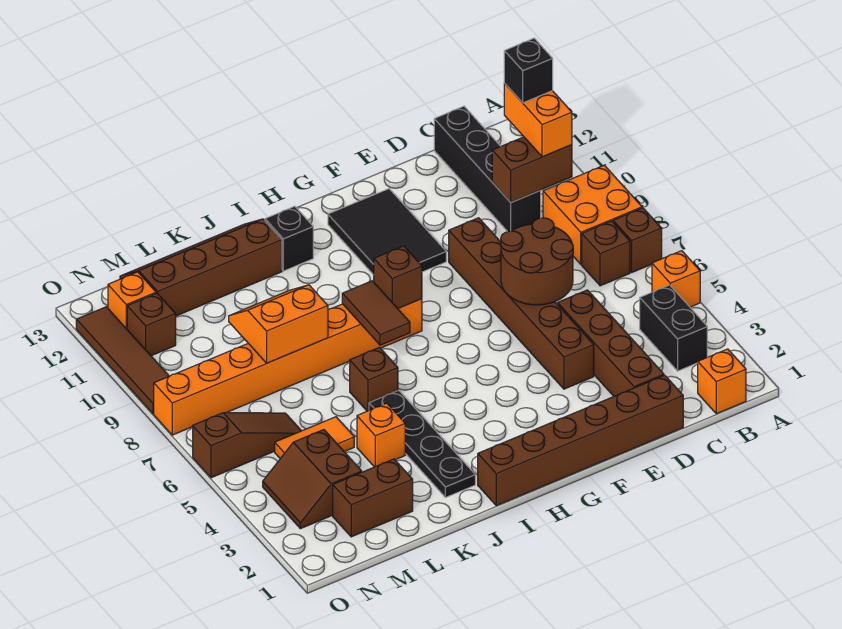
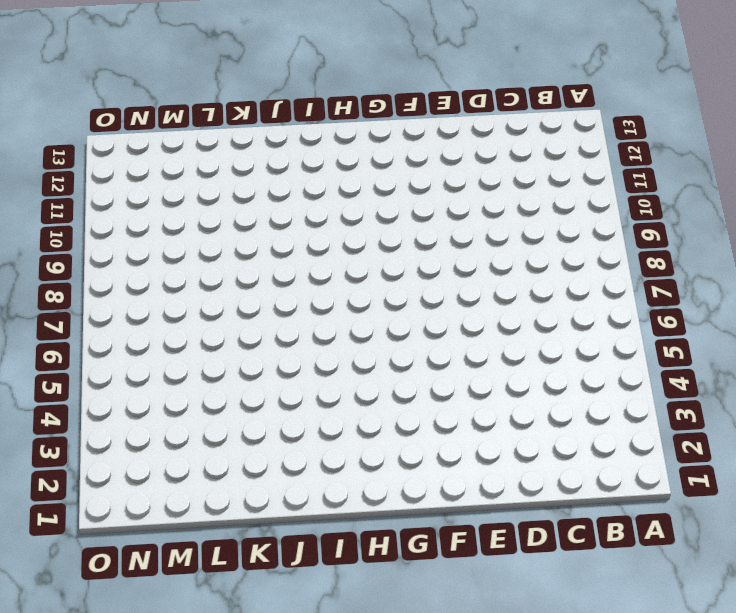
none -> orange brick A5 level 1
none -> brown brick A7 level 1
none -> orange brick A8:B9 level 1
none -> orange brick B1 level 1

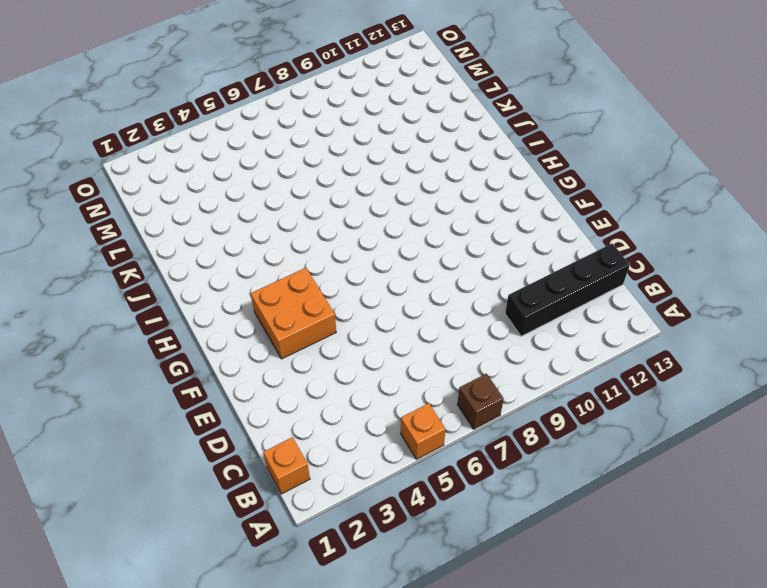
orange brick F3:G4 level 1 -> orange brick A8:B9 level 1
none -> black brick B3:B4 level 1
none -> brown brick B7 level 1
none -> brown brick D1:I1 level 1
none -> brown brick D2:D5 level 1

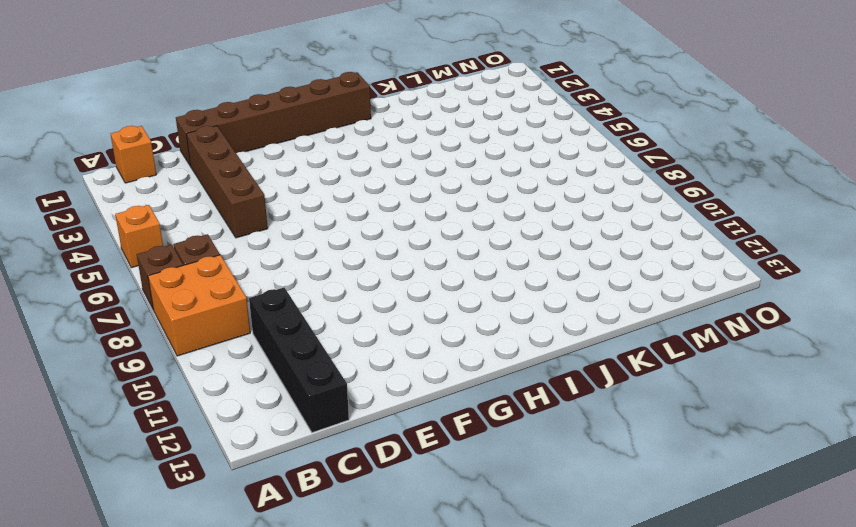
none -> black brick B3:B4 level 1
none -> brown brick E4:E9 level 1
none -> black tile F10:G12 level 1
none -> orange brick H8:O8 level 1

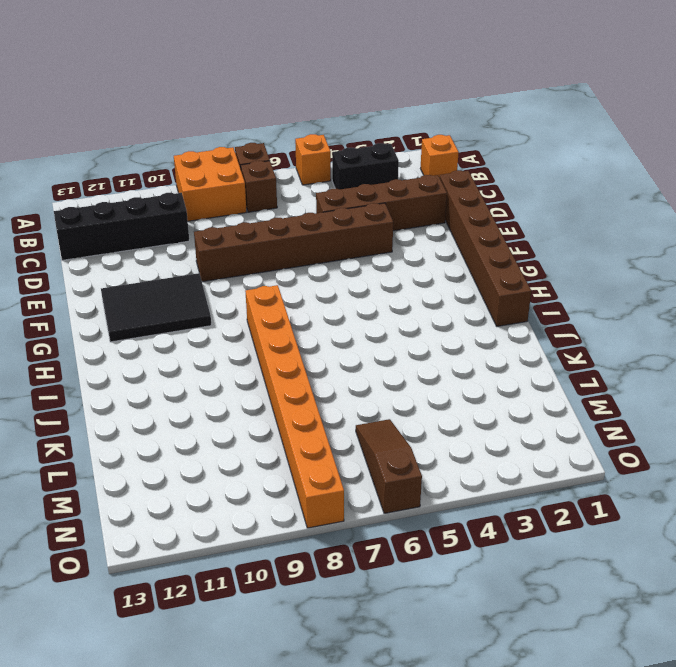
none -> black brick I12 level 1
none -> black plate J2:J5 level 1
none -> brown brick J6 level 1
none -> brown slope J12:M13 level 1 top 12

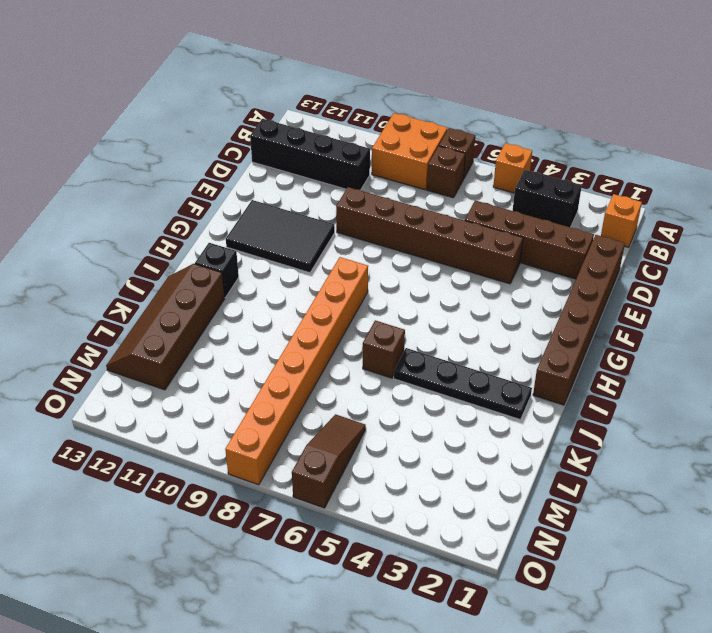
none -> orange brick K4 level 1
none -> brown brick L2:M2 level 1
none -> orange tile L5:M5 level 1
none -> brown slope M3:N4 level 1 top M

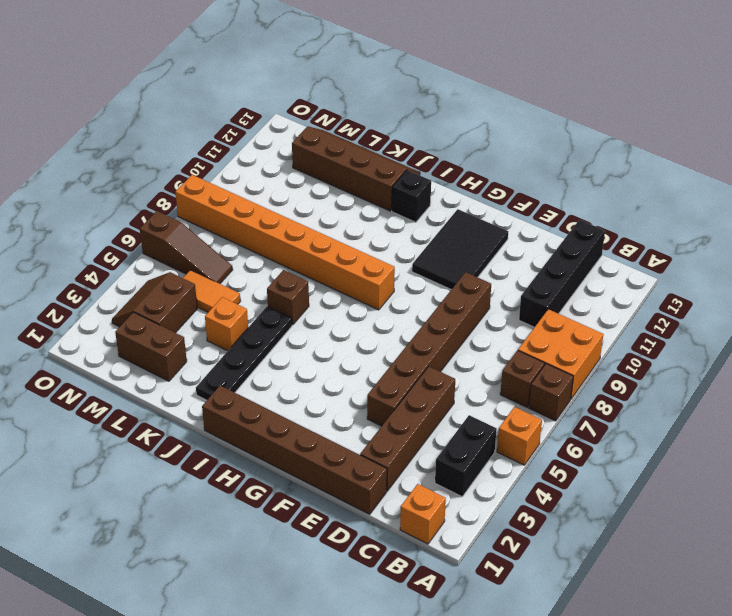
none -> brown brick N11 level 1
none -> orange brick N12 level 1
none -> brown tile O9:O12 level 1
none -> brown brick B10:C10 level 2

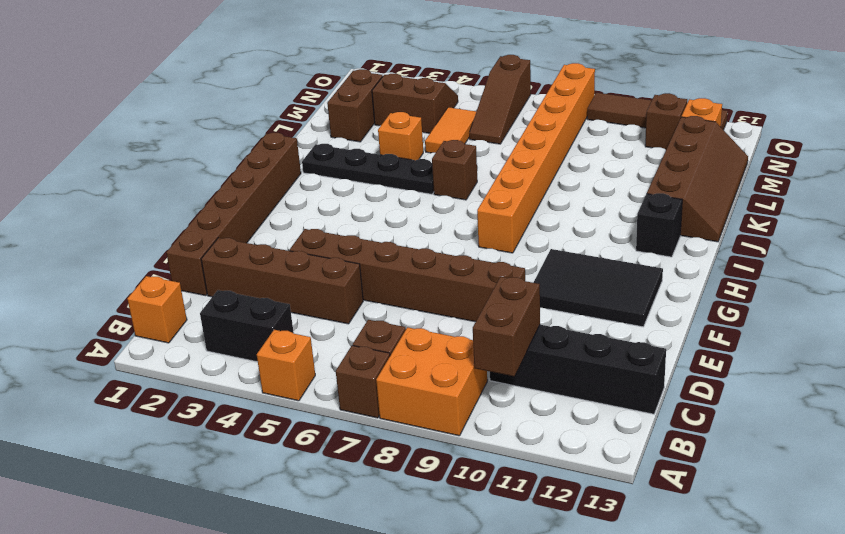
none -> brown round brick D6:E7 level 2
none -> brown brick H8 level 2
none -> brown tile I7:I8 level 2
none -> orange slope K8:L9 level 2 top 8

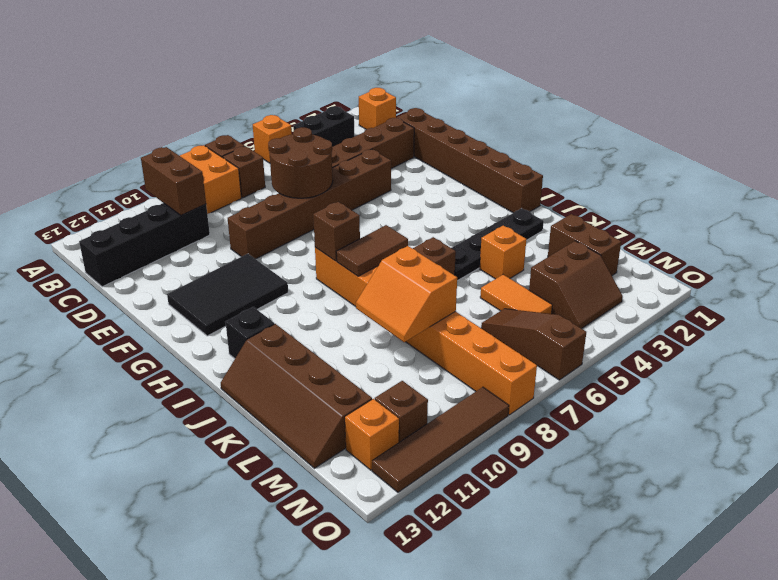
none -> orange brick B10:B11 level 3
none -> black brick B11 level 4

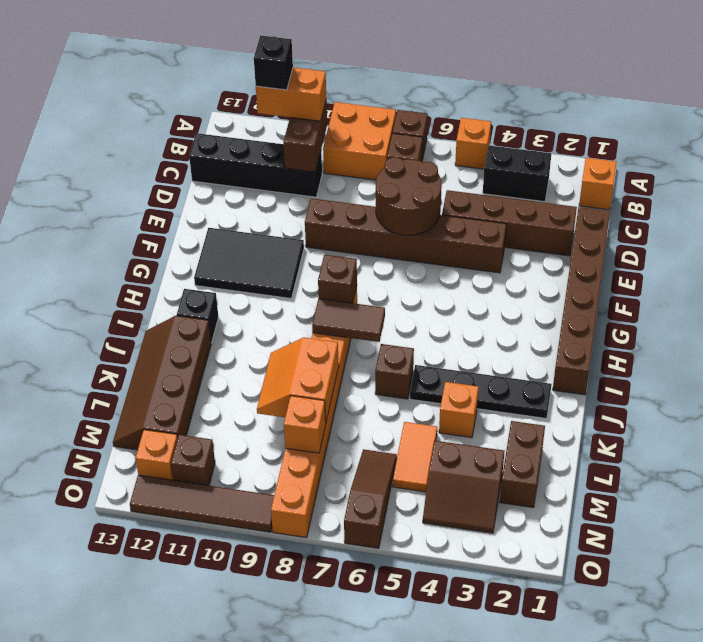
orange brick M8 level 2 -> none

